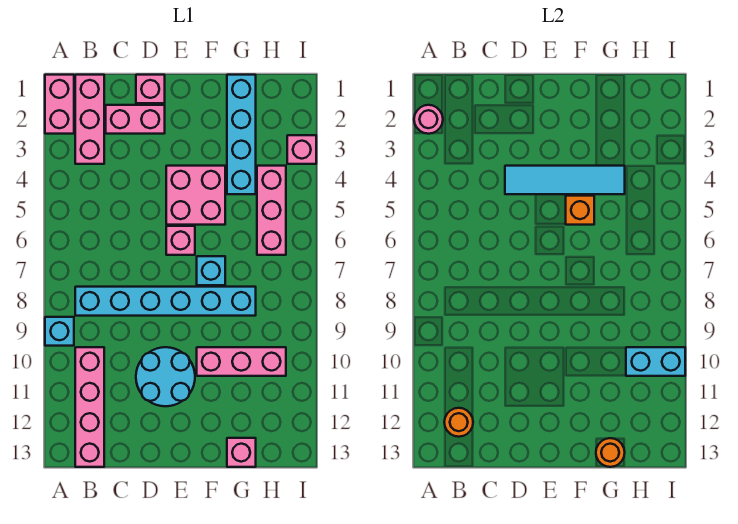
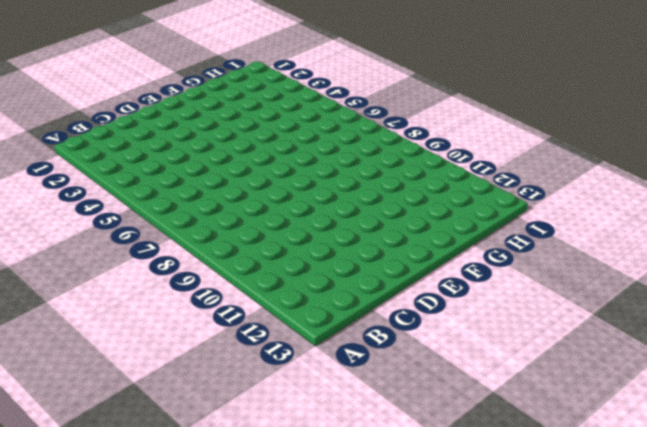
none -> pink brick A1:A2 level 1
none -> cyan brick A9 level 1
none -> pink brick B1:B3 level 1

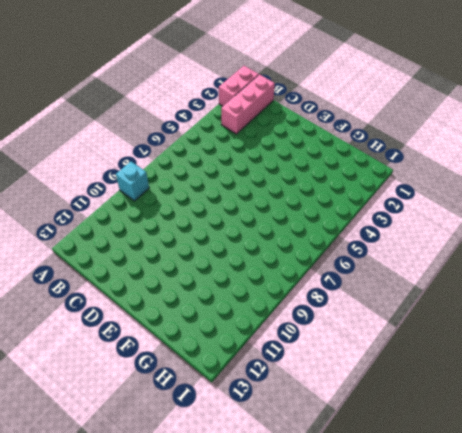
none -> cyan brick B8:G8 level 1
none -> pink brick B10:B13 level 1
none -> pink brick C2:D2 level 1

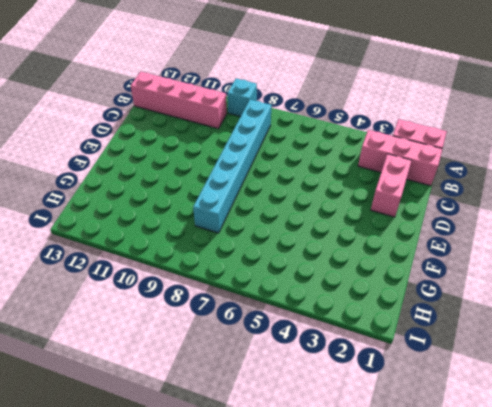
none -> pink brick D1 level 1
none -> cyan round brick D10:E11 level 1
none -> pink brick E4:F5 level 1

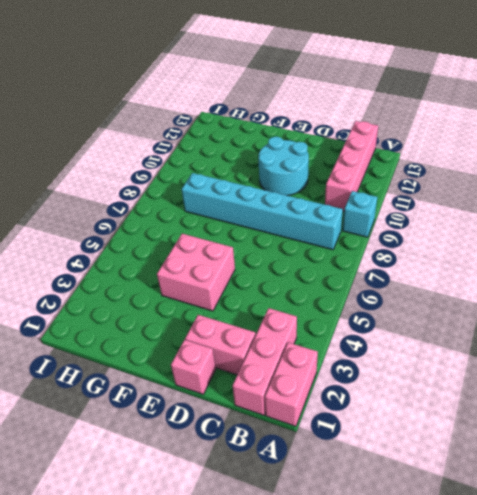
none -> pink brick E6 level 1
none -> cyan brick F7 level 1
none -> pink brick F10:H10 level 1

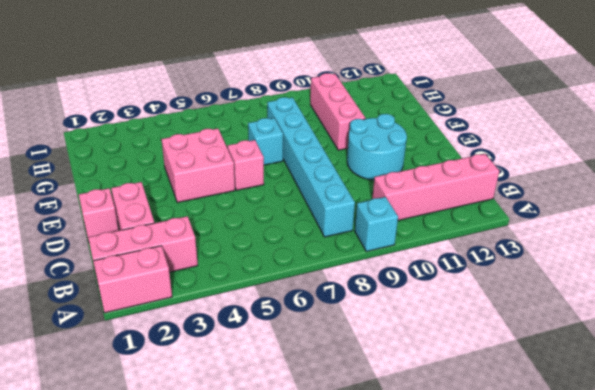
none -> cyan brick G1:G4 level 1
none -> pink brick G13 level 1
none -> pink brick H4:H6 level 1

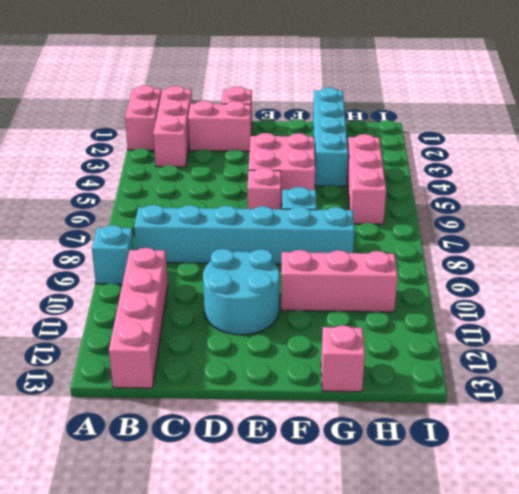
none -> pink brick I3 level 1
none -> pink round brick A2 level 2
none -> orange round brick B12 level 2

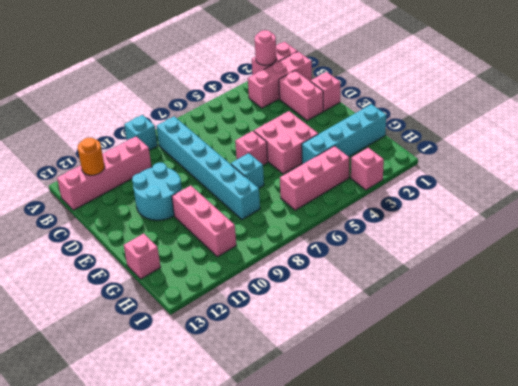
none -> cyan tile D4:G4 level 2
none -> orange brick F5 level 2
none -> orange round brick G13 level 2

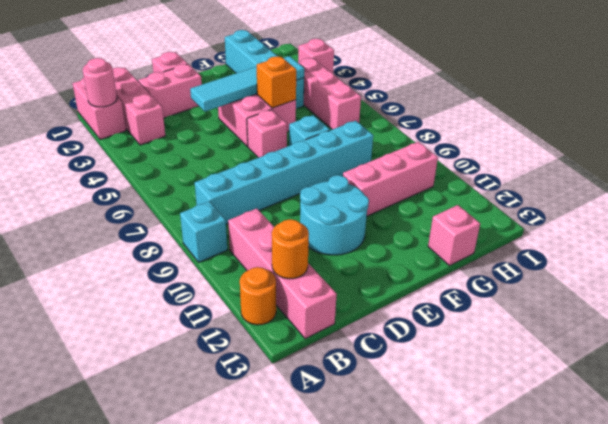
orange round brick A12 level 1 -> orange round brick G13 level 2
none -> cyan brick H10:I10 level 2

